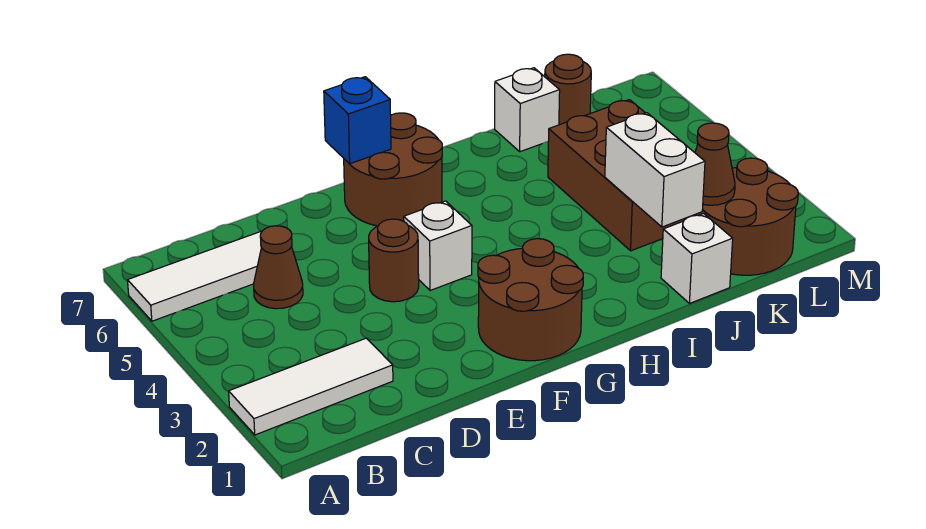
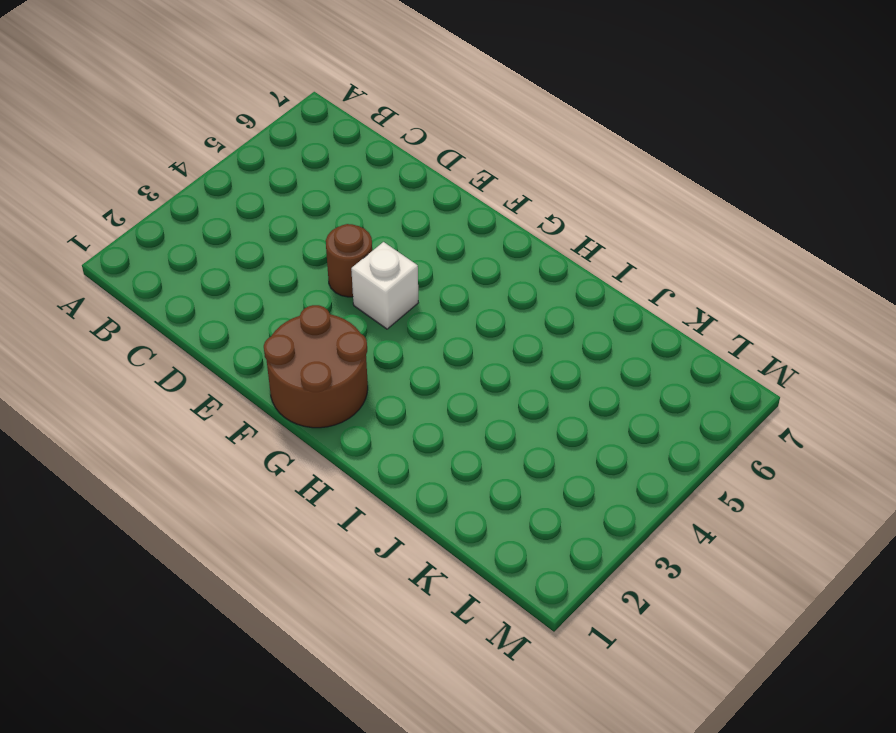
none -> white tile A2:C2 level 1
none -> white tile A6:C6 level 1
none -> brown cone C5 level 1

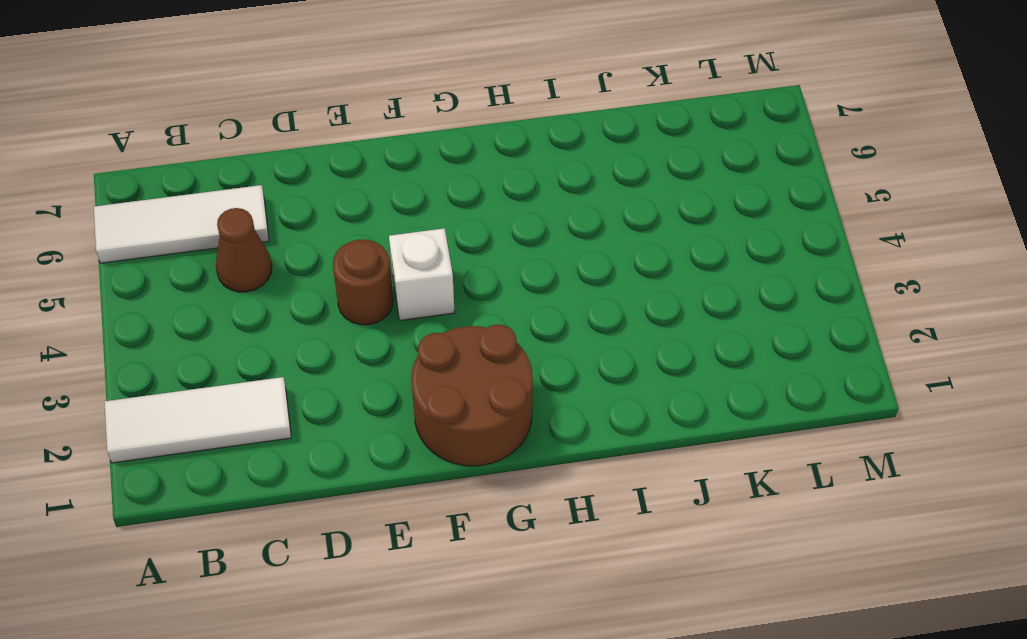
none -> brown round brick F6:G7 level 1
none -> white brick J1 level 1
none -> brown brick J3:K5 level 1

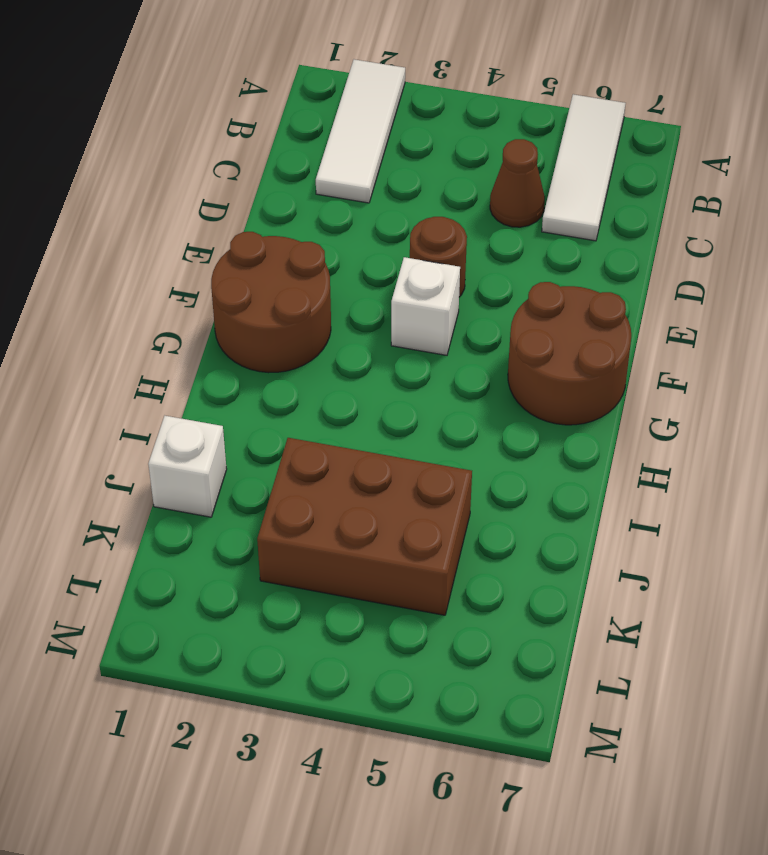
none -> white brick J7 level 1
none -> brown round brick K1:L2 level 1
none -> brown round brick K7 level 1

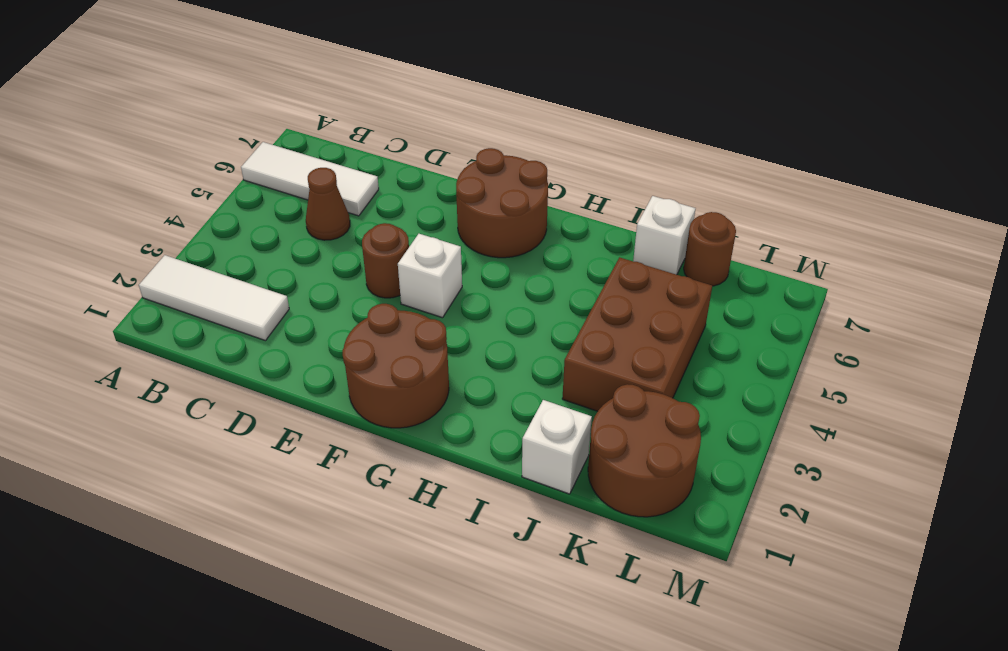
none -> blue brick F7 level 2
none -> white brick J2:J3 level 2
none -> brown cone K2 level 2

